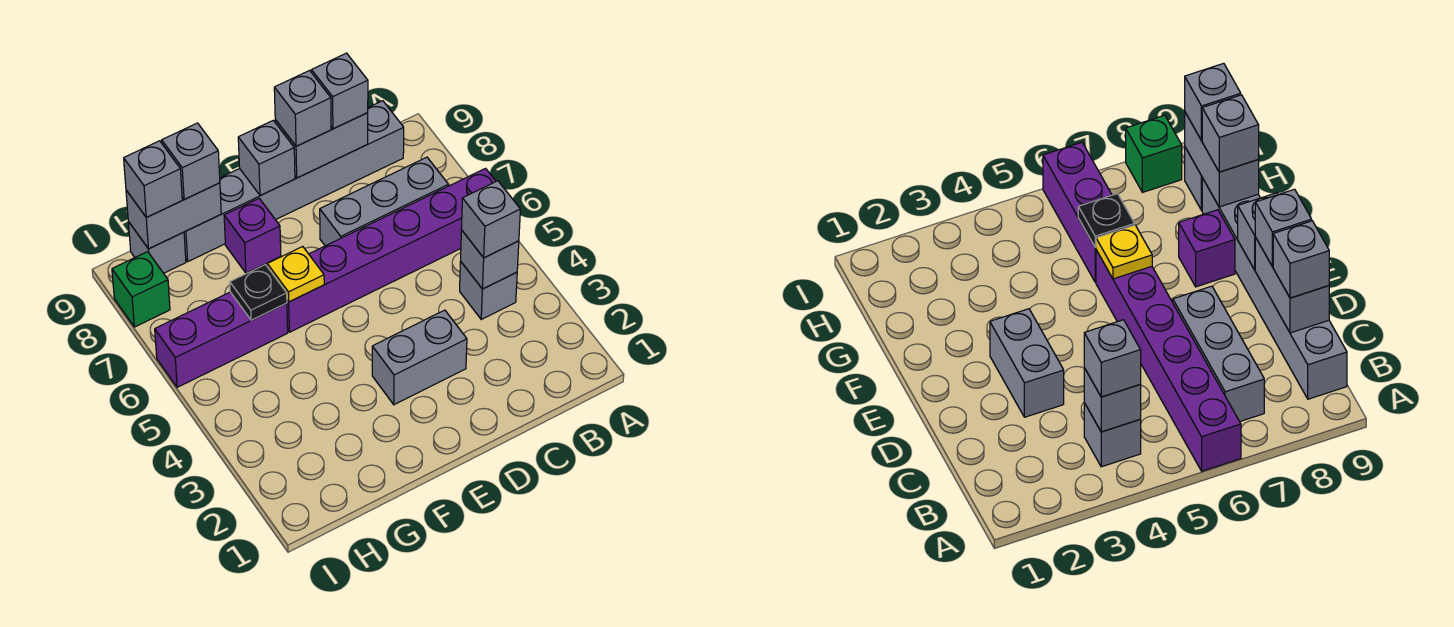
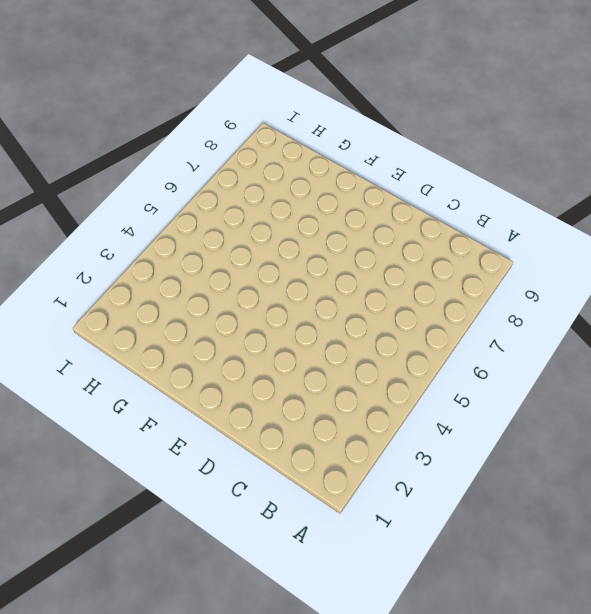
none -> purple brick A6:F6 level 1
none -> grey brick B4 level 1
none -> grey brick B7:D7 level 1

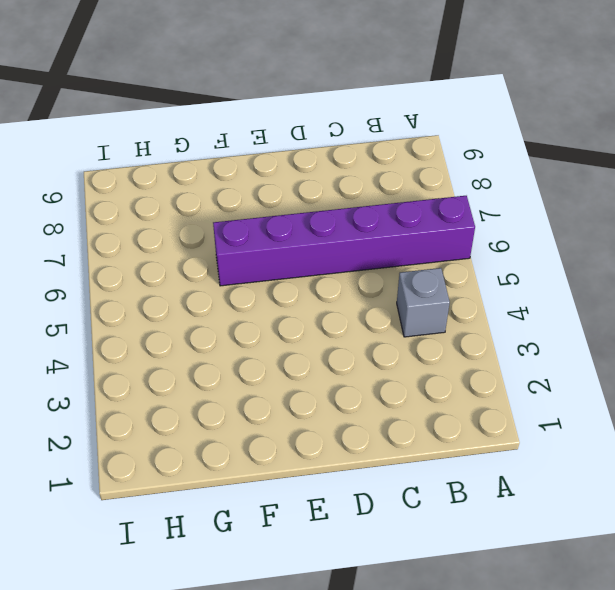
none -> grey brick B7:D7 level 1
none -> grey brick B9:G9 level 1
none -> grey brick D3:E3 level 1

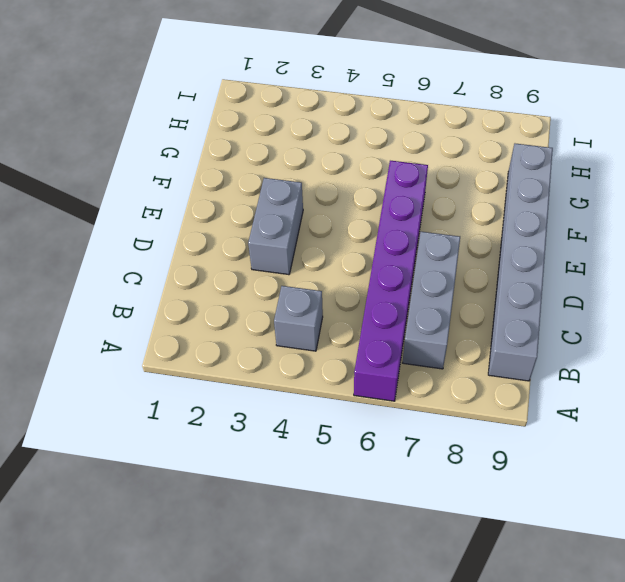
none -> purple brick F8 level 1
none -> purple brick G6:I6 level 1
none -> grey brick H9 level 1

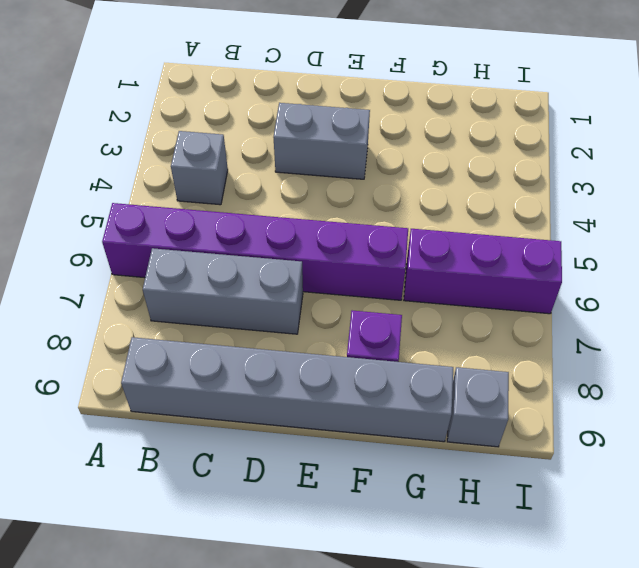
none -> green brick I8 level 1
none -> grey brick B4 level 2
none -> grey brick C9:D9 level 2

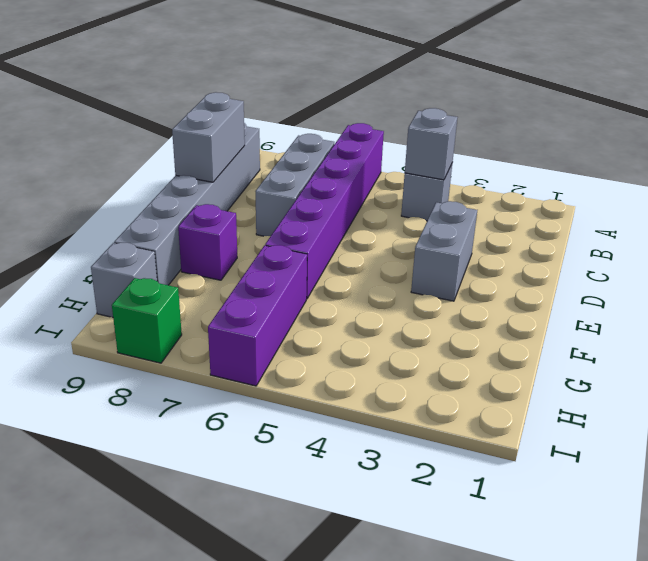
none -> grey brick E9 level 2
none -> yellow plate F6 level 2
none -> black plate G6 level 2

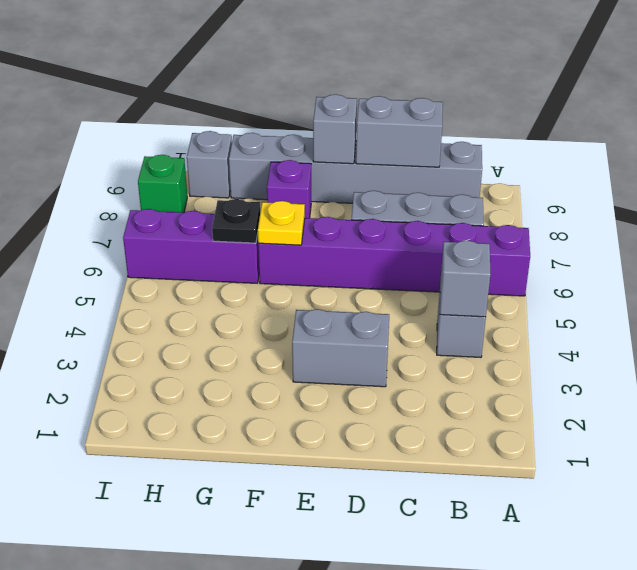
none -> grey brick G9:H9 level 2
none -> grey brick B4 level 3
none -> grey brick C9 level 3

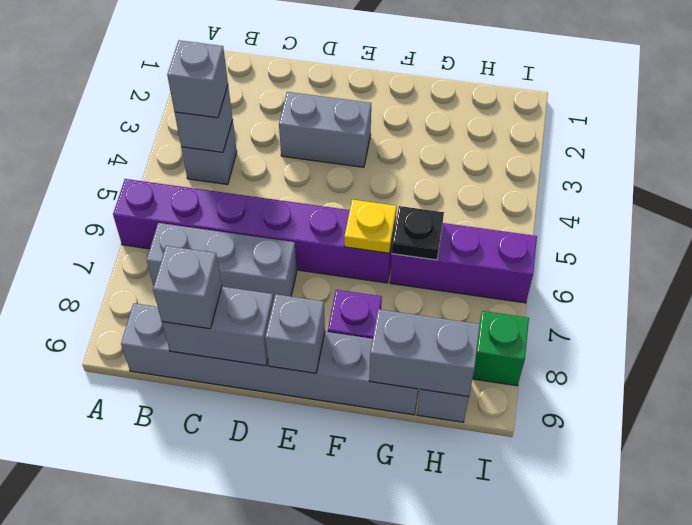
none -> grey brick D9 level 3
none -> grey brick G9 level 3
none -> grey brick H9 level 3

